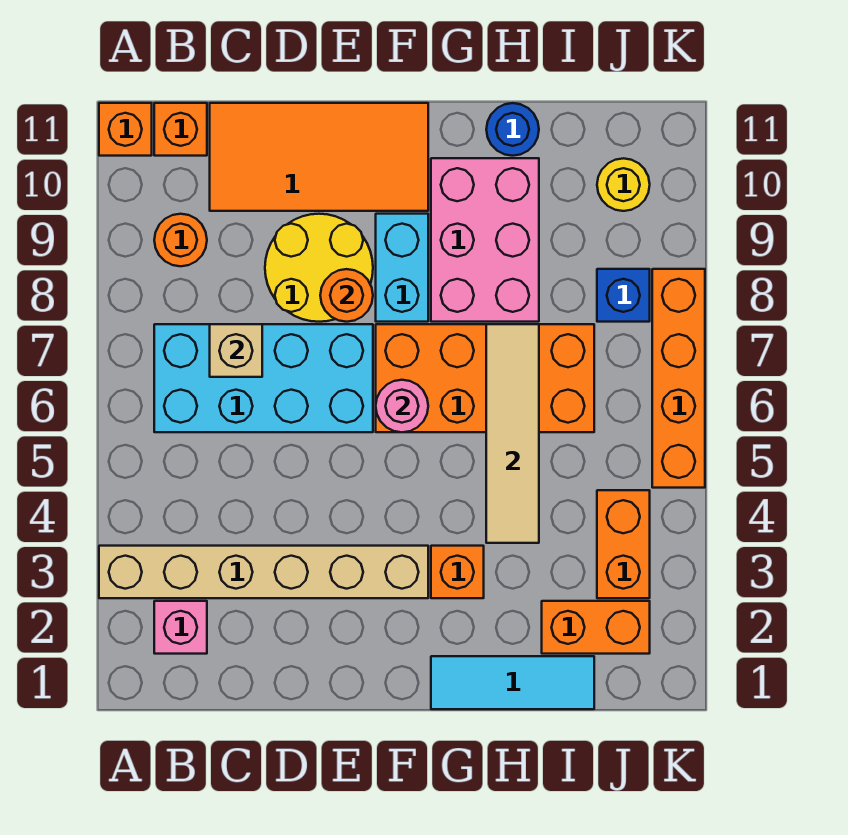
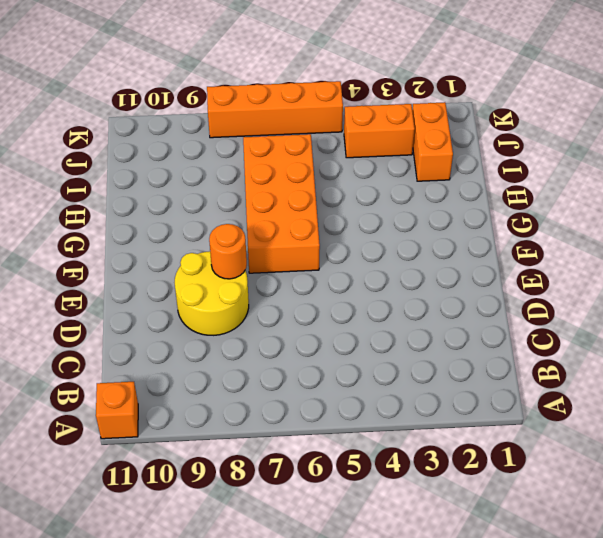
none -> tan brick A3:F3 level 1
none -> pink brick B2 level 1
none -> cyan brick B6:E7 level 1

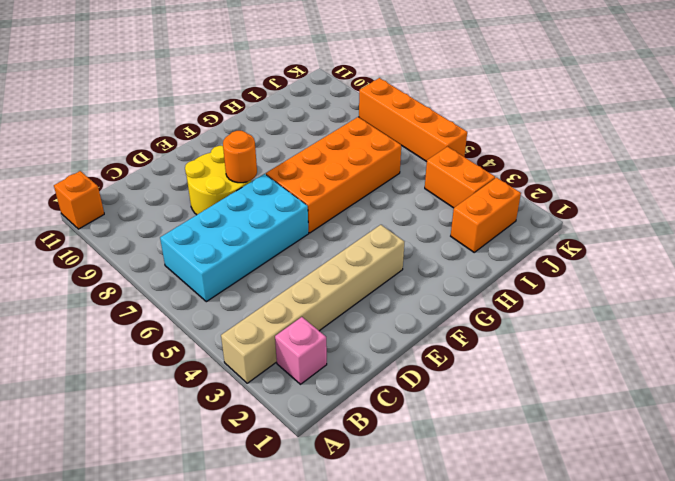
none -> orange round brick B9 level 1
none -> orange brick B11 level 1
none -> orange tile C10:F11 level 1

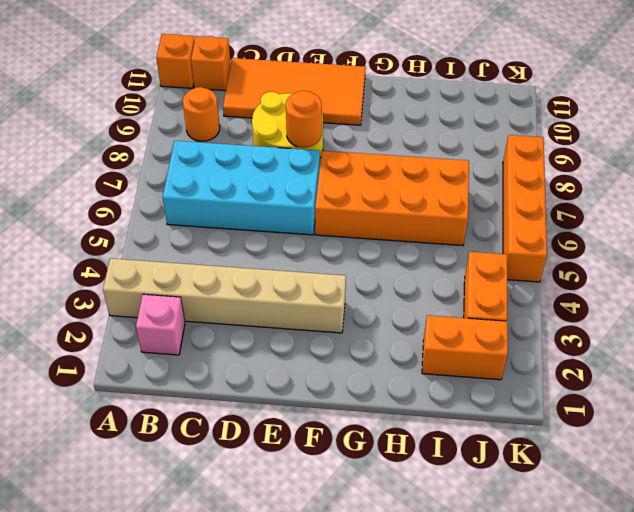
none -> cyan brick F8:F9 level 1
none -> cyan tile G1:I1 level 1
none -> orange brick G3 level 1

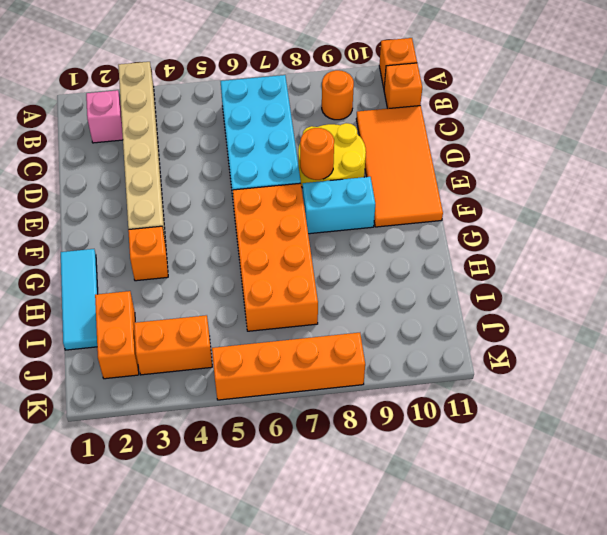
none -> pink brick G8:H10 level 1
none -> blue round brick H11 level 1
none -> blue brick J8 level 1

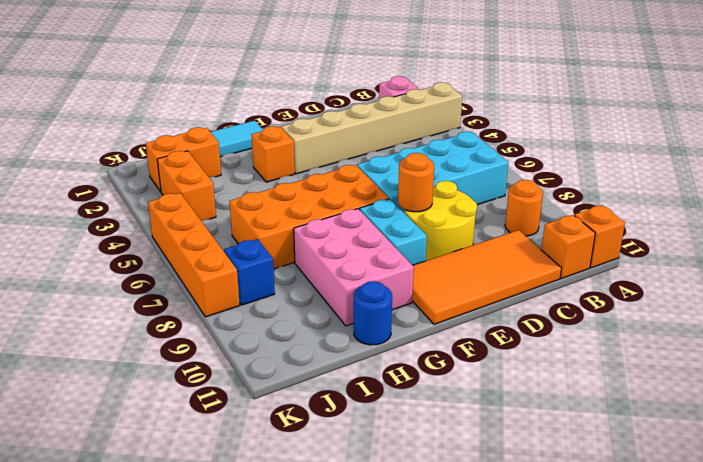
none -> yellow round brick J10 level 1
none -> tan brick C7 level 2
none -> pink round brick F6 level 2

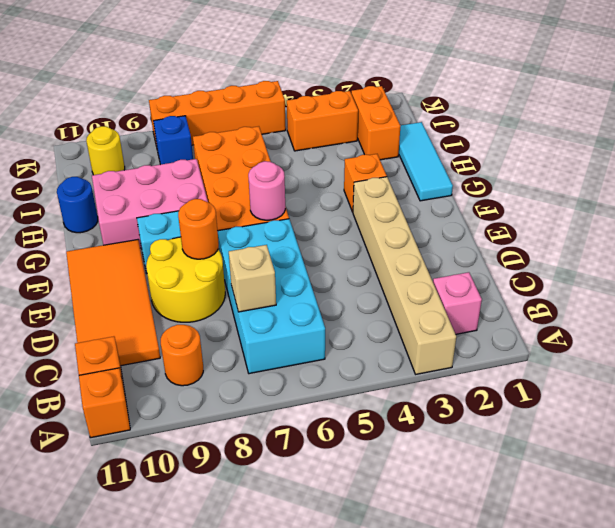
none -> tan tile H4:H7 level 2

